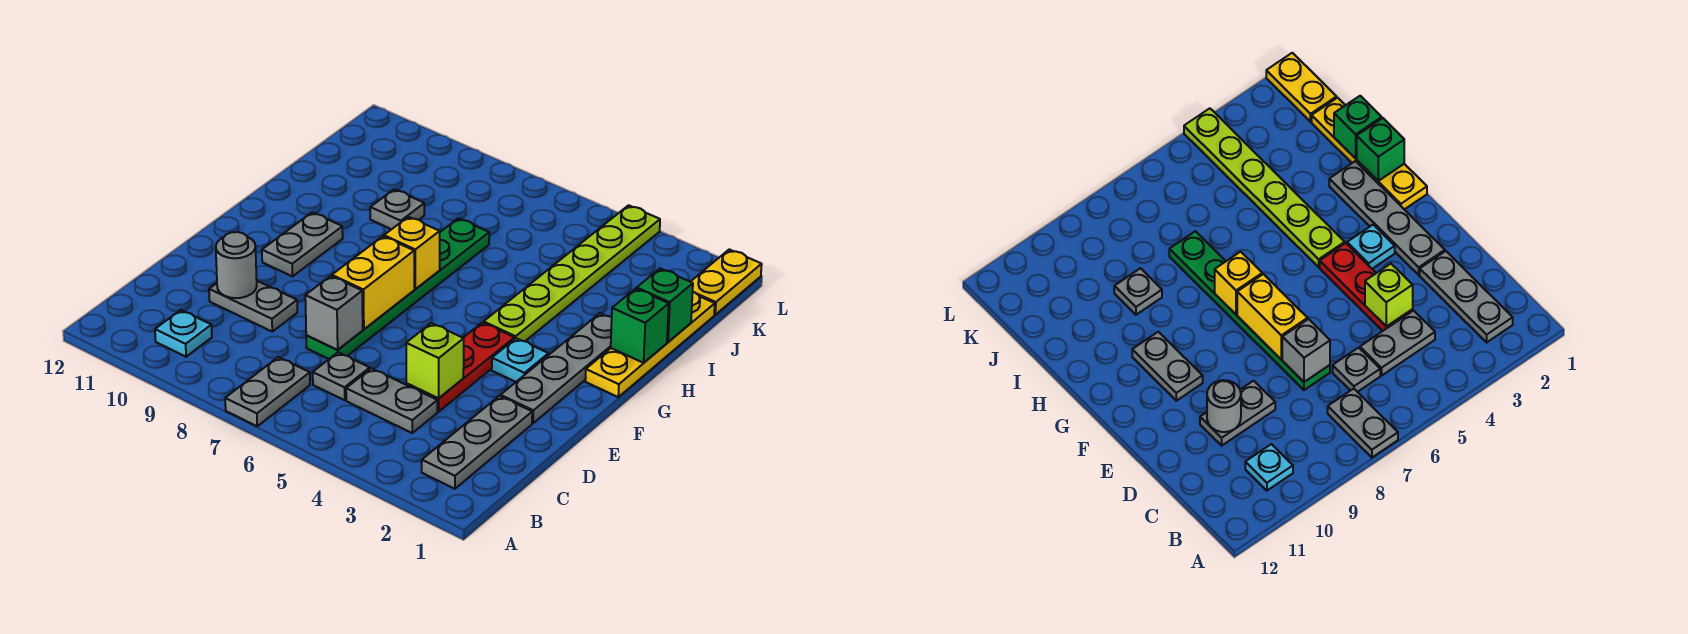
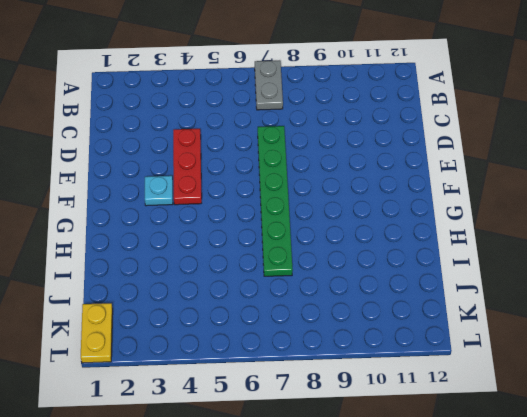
none -> grey plate B2:D2 level 1
none -> cyan plate B10 level 1
none -> grey plate C4:C5 level 1

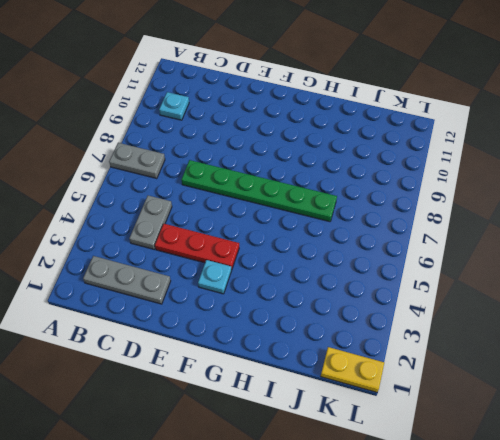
none -> grey plate C6 level 1
none -> grey plate D9:D10 level 1
none -> grey plate E2:H2 level 1

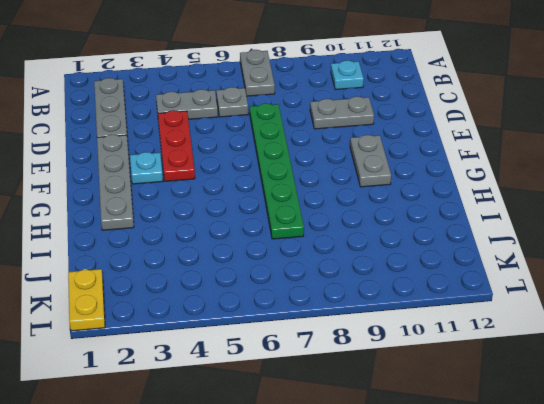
none -> yellow plate G1:J1 level 1
none -> lime plate G4:L4 level 1
none -> grey plate I9 level 1

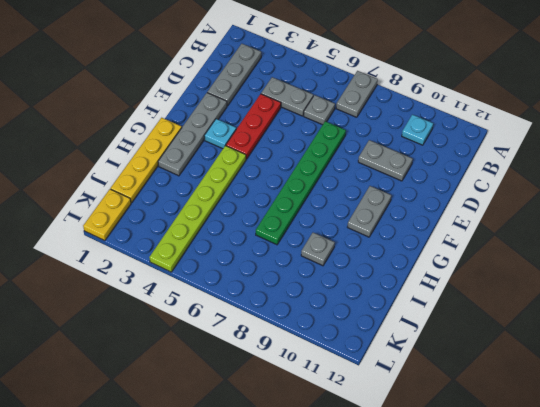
none -> lime brick D4 level 2
none -> grey brick D7 level 2
none -> grey round brick D10 level 2

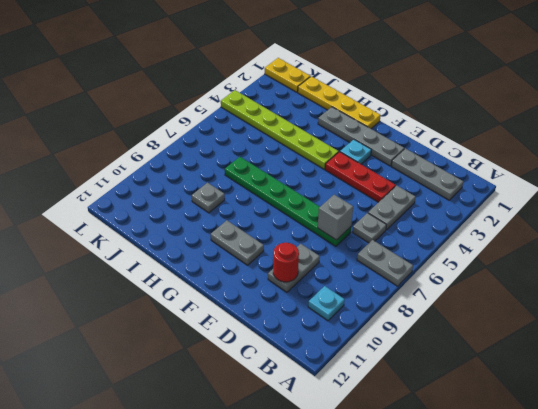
red round brick D10 level 2 -> grey round brick D10 level 2
none -> lime brick D4 level 2
none -> yellow brick E7:F7 level 2
none -> yellow brick G7 level 2

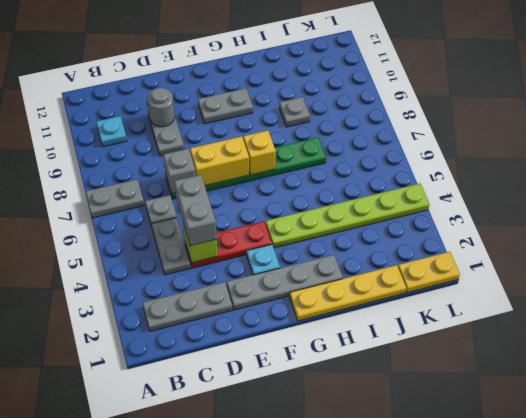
grey brick D4:D5 level 3 -> none
none -> green brick H1 level 2
none -> green brick I1 level 2

